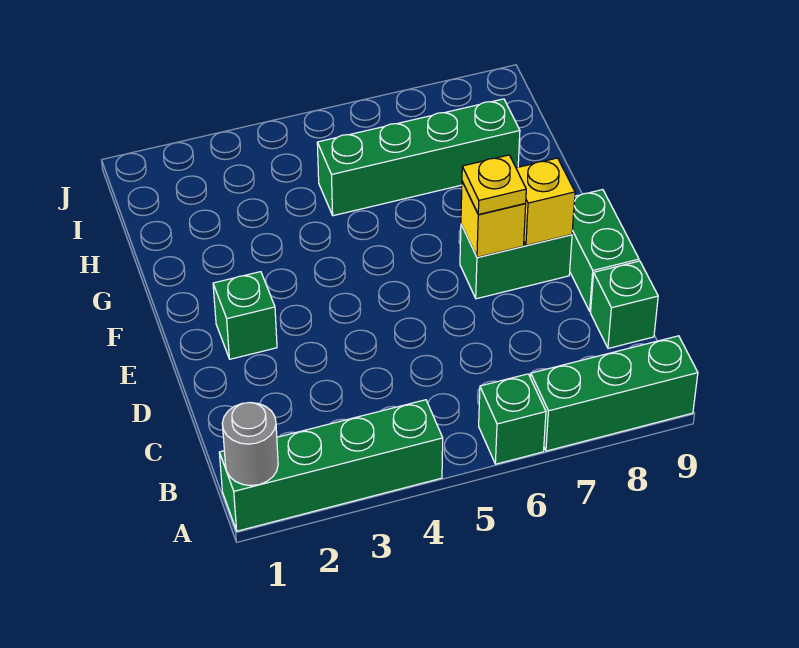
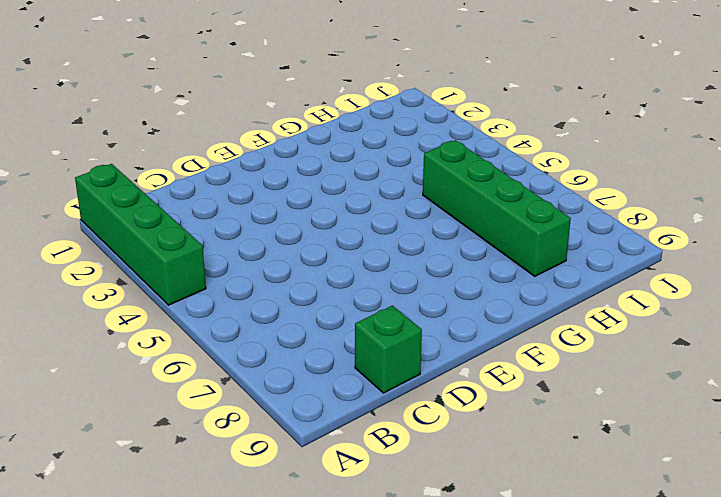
none -> green brick A6 level 1
none -> green brick A7:A9 level 1
none -> green brick D9:E9 level 1

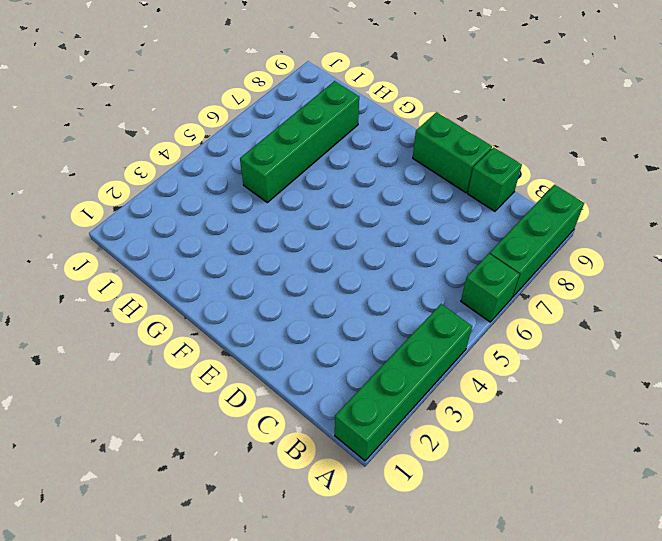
none -> green brick E2 level 1
none -> green brick E7:E8 level 1
none -> grey round brick A1 level 2

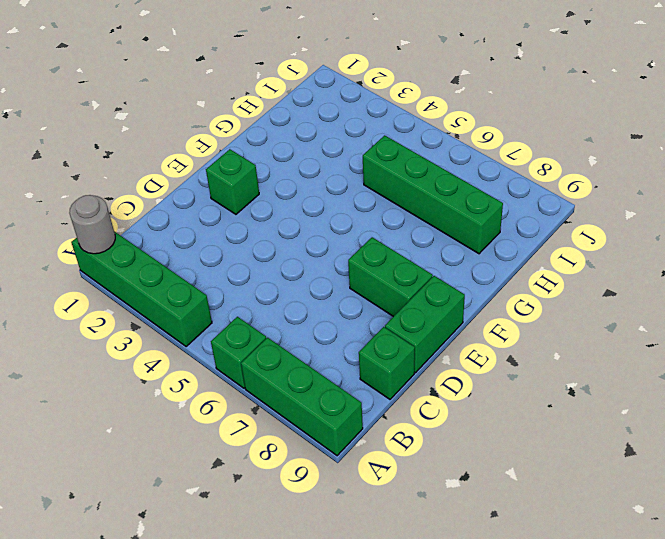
none -> yellow brick E7 level 2
none -> yellow brick E8 level 2
none -> yellow plate E7 level 3

